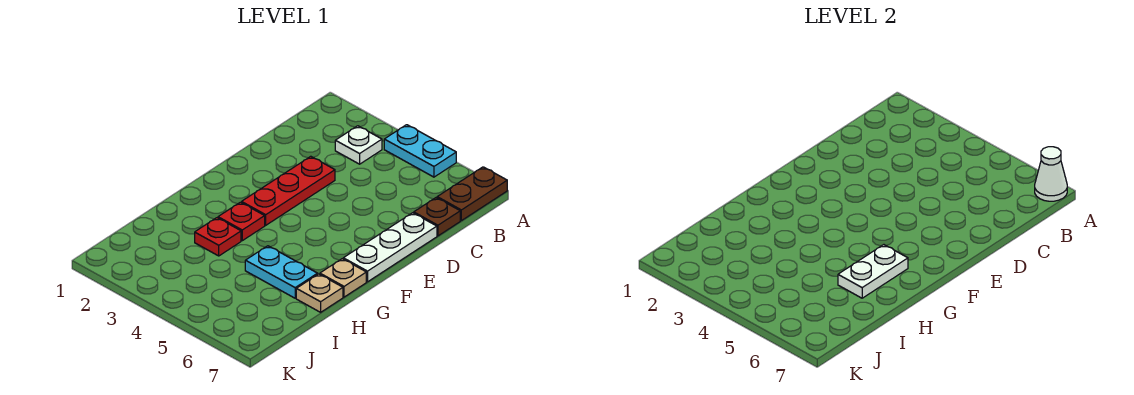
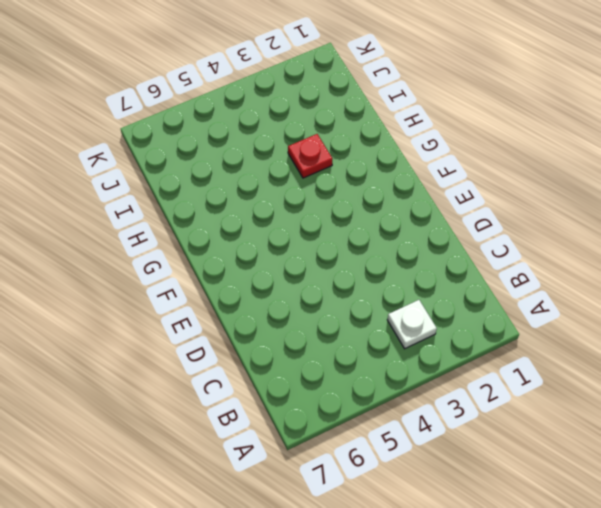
none -> cyan plate A4:A5 level 1
none -> brown plate A7:B7 level 1
none -> brown plate C7 level 1

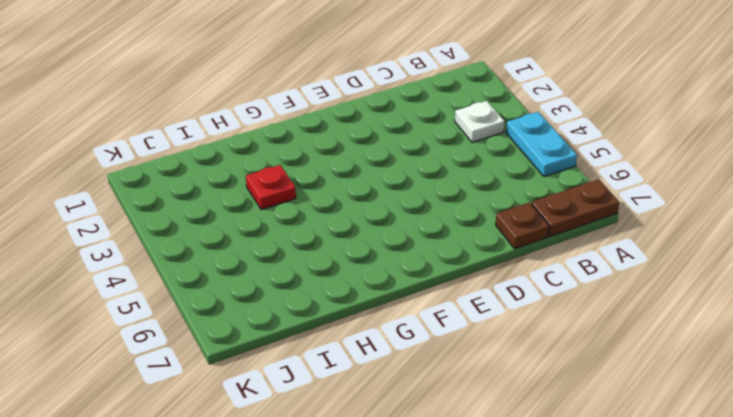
none -> red plate D3:F3 level 1
none -> white plate D7:F7 level 1
none -> red plate G3 level 1

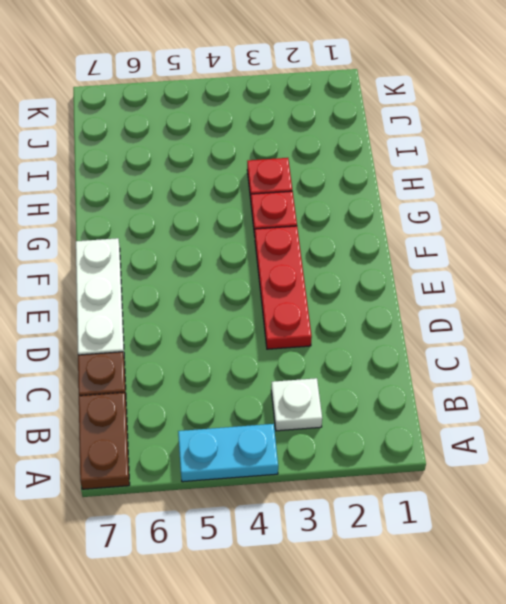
none -> tan plate G7 level 1
none -> cyan plate H5:H6 level 1
none -> tan plate H7 level 1

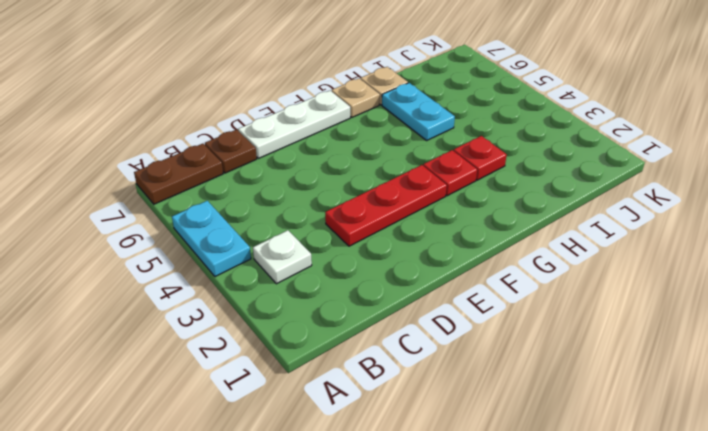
none -> white cone A7 level 2
none -> white plate G6:H6 level 2

